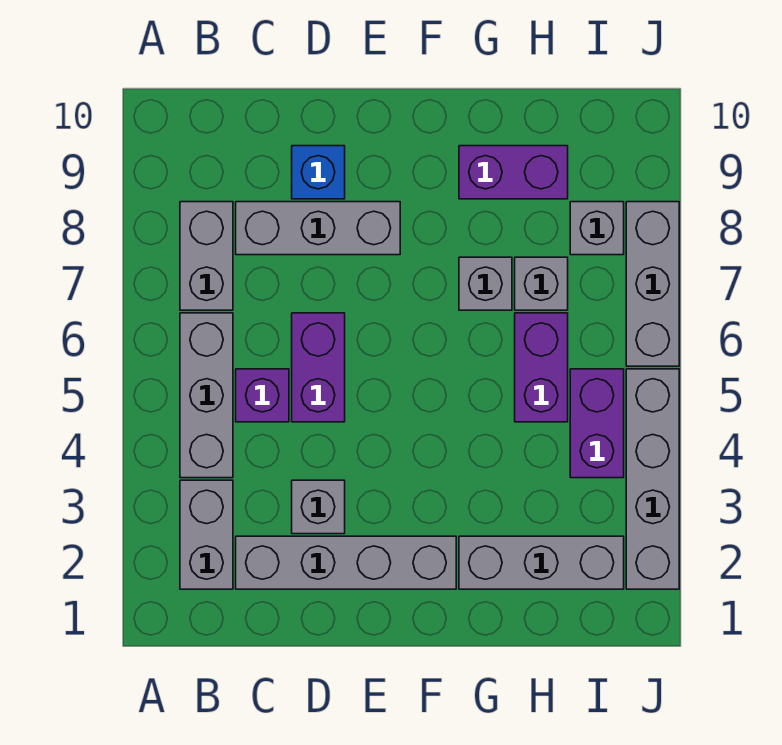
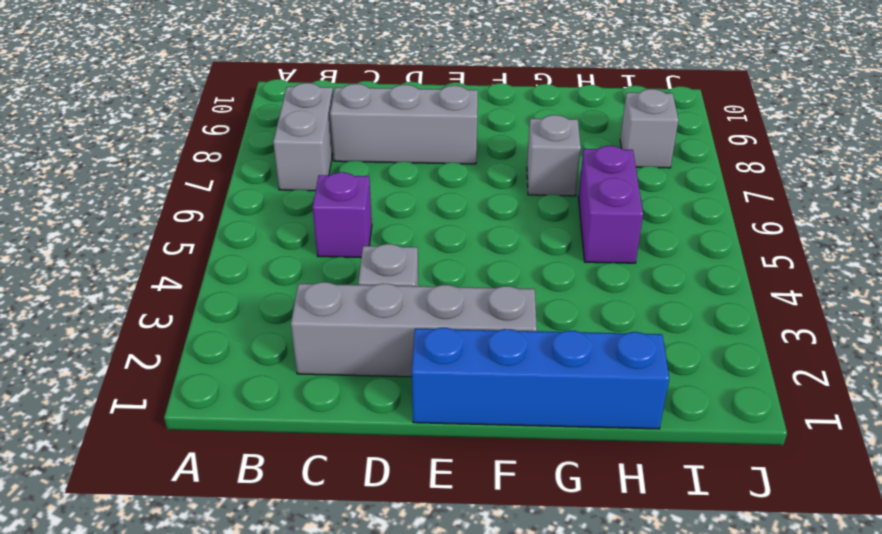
blue brick E1:H1 level 1 -> none
none -> grey brick B2:B3 level 1
none -> grey brick B4:B6 level 1
none -> purple brick D5:D6 level 1

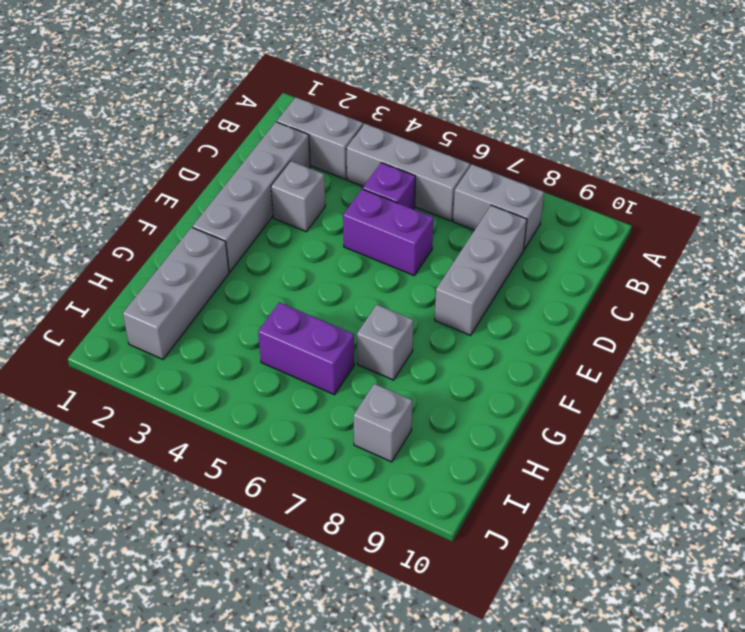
none -> blue brick D9 level 1
none -> purple brick G9:H9 level 1
none -> grey brick H7 level 1

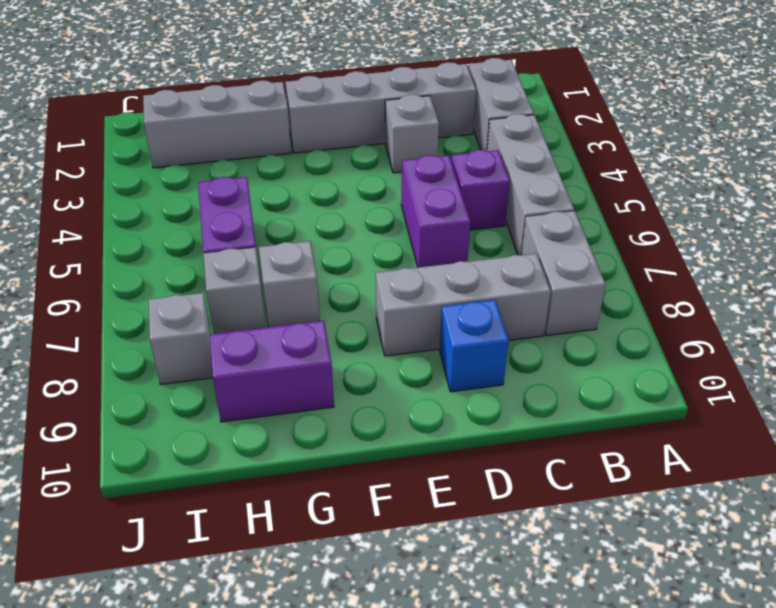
none -> purple brick I4:I5 level 1
none -> grey brick J2:J5 level 1
none -> grey brick J6:J8 level 1

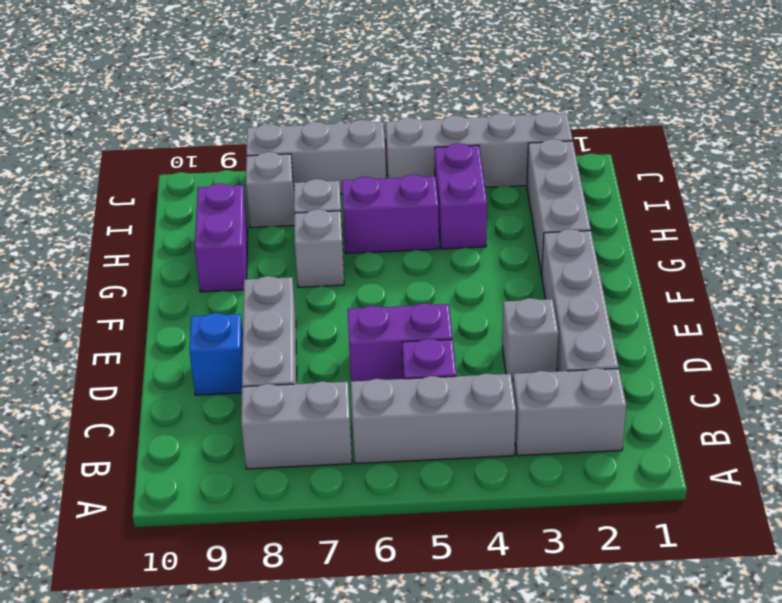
purple brick H4:I4 level 1 -> purple brick I4:I5 level 1

